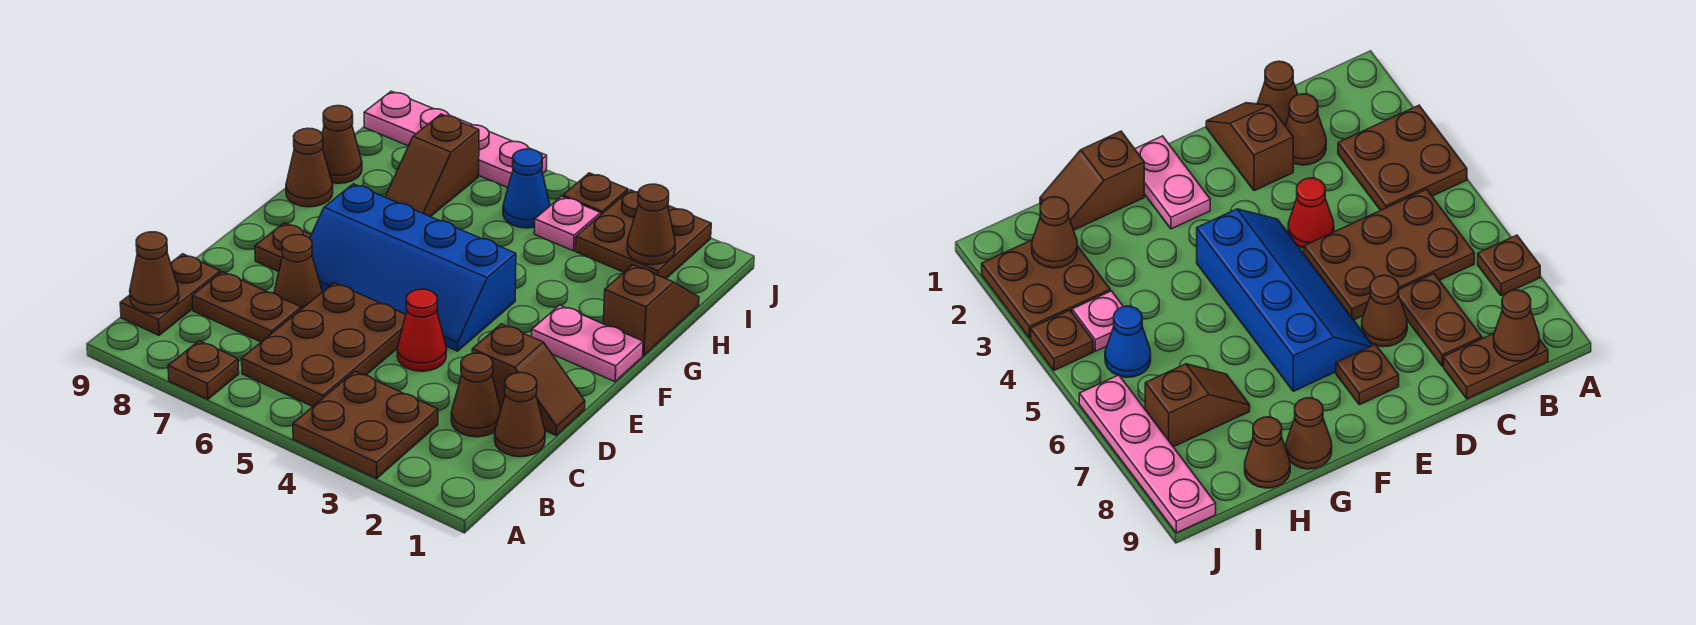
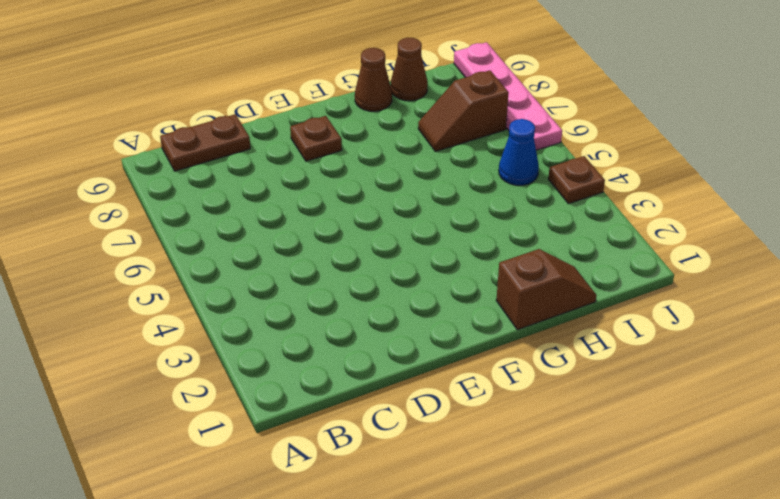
none -> brown plate A3:B4 level 1
none -> brown plate A7 level 1
none -> brown plate B5:D6 level 1

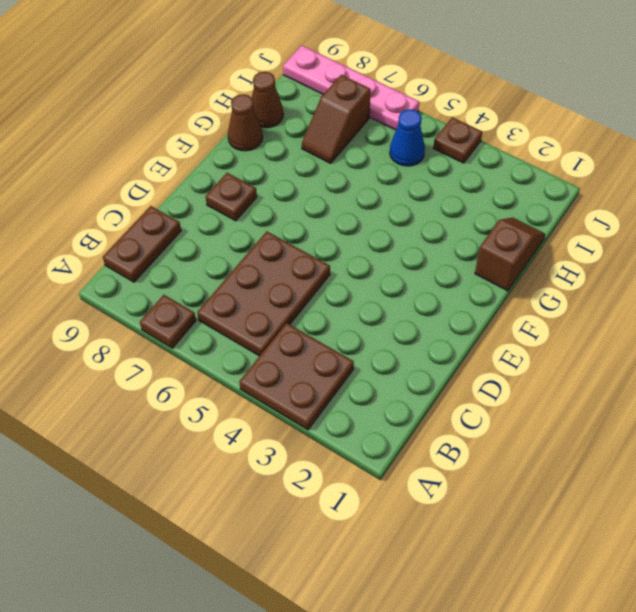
none -> brown cone C1 level 1
none -> brown cone C2 level 1
none -> brown plate C7:C8 level 1

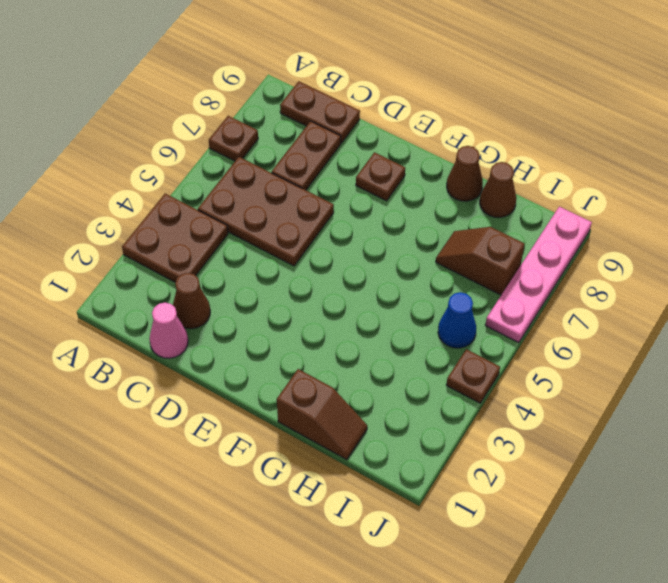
pink cone C1 level 1 -> brown cone C1 level 1
none -> brown slope D1:D2 level 1 top 2
none -> red cone D4 level 1
none -> brown cone D7 level 1

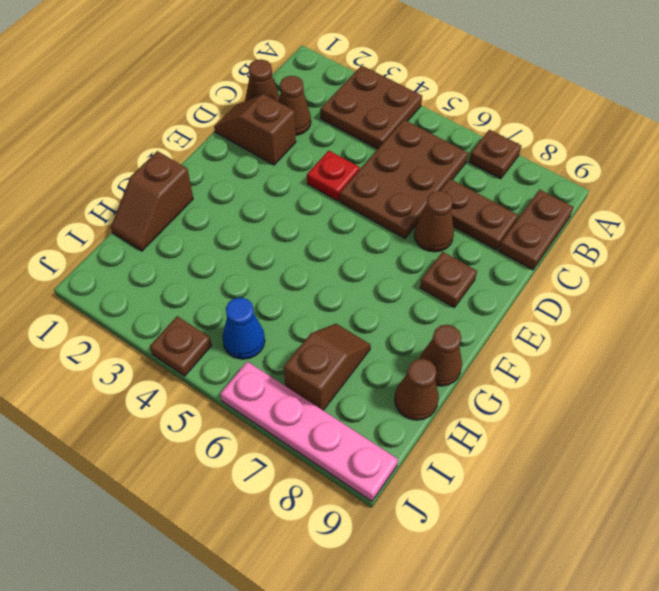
red plate D4 level 1 -> red cone D4 level 1
none -> blue slope E4:F7 level 1 top F
none -> pink plate F1:F2 level 1
none -> brown plate I2:J3 level 1

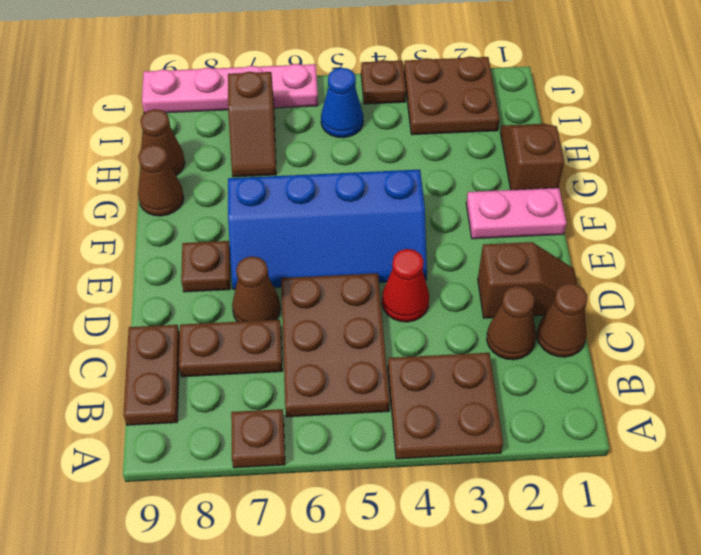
none -> pink plate I4 level 1
none -> brown cone B9 level 2
none -> brown cone I2 level 2

